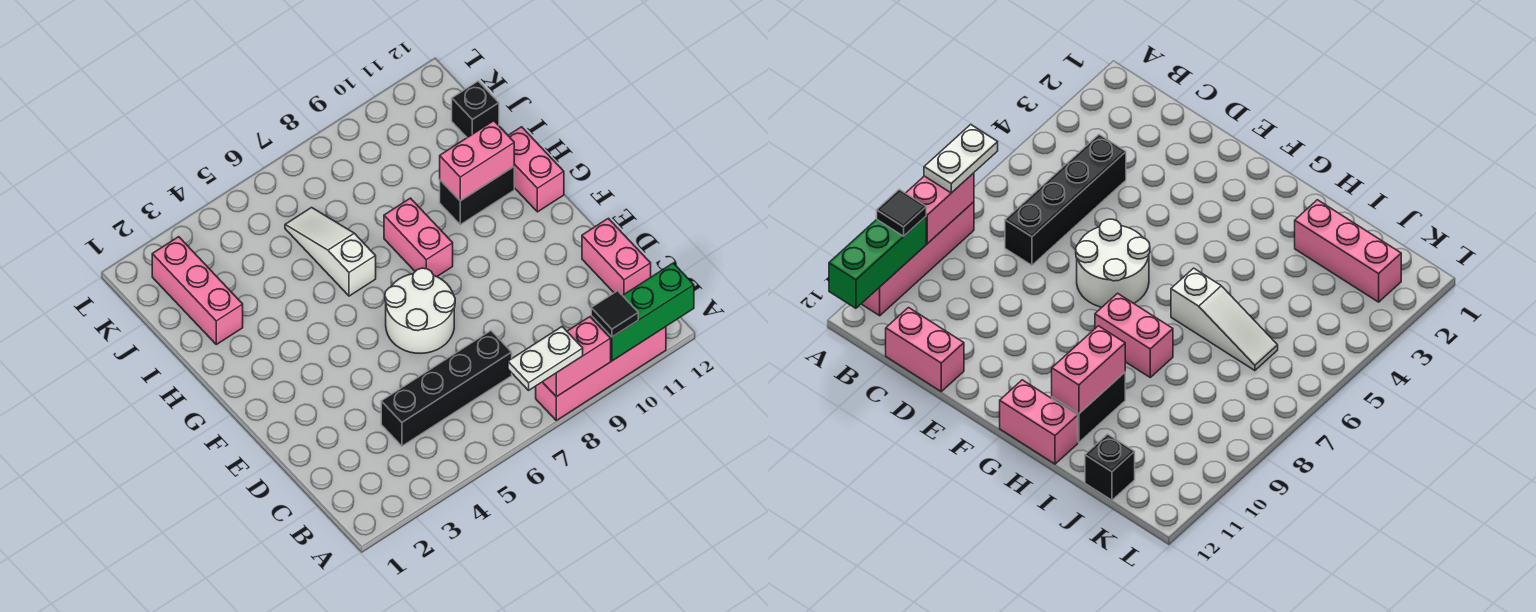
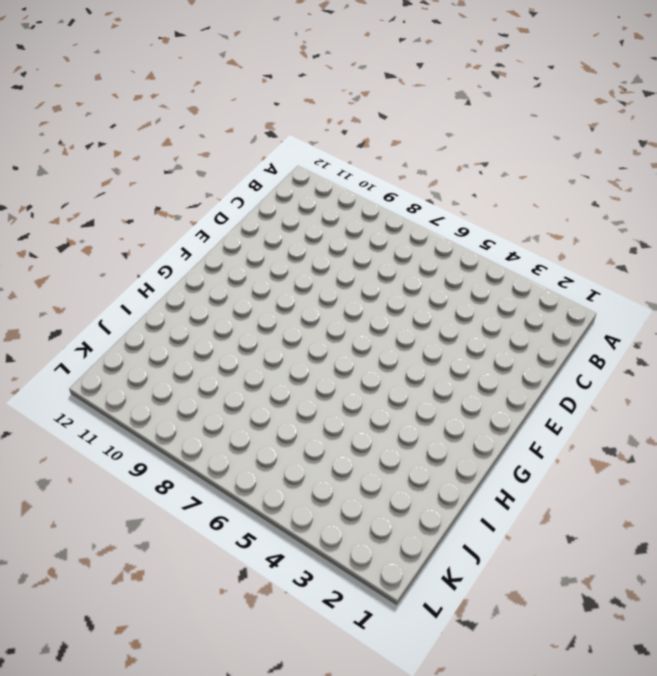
none -> pink brick A8:A11 level 1
none -> black brick C4:C7 level 1
none -> pink brick C12:D12 level 1

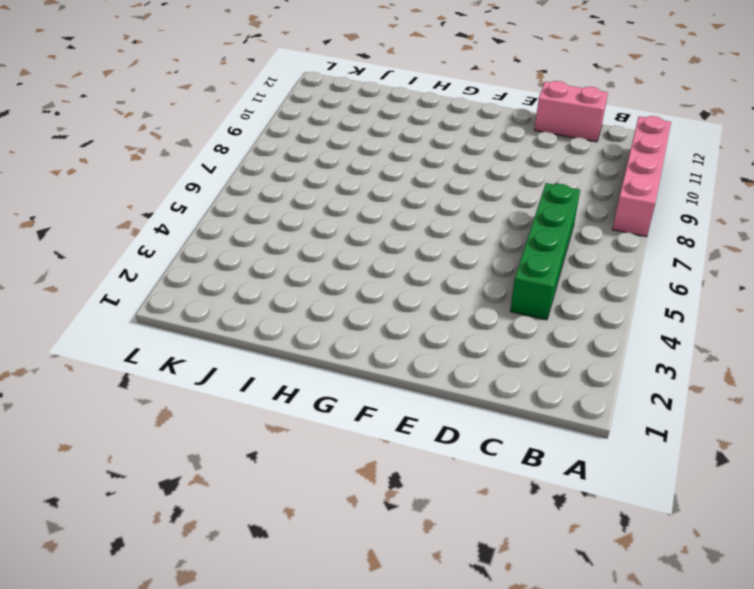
green brick C4:C7 level 1 -> black brick C4:C7 level 1
none -> white round brick E6:F7 level 1
none -> pink brick G8:H8 level 1
none -> pink brick G12:H12 level 1

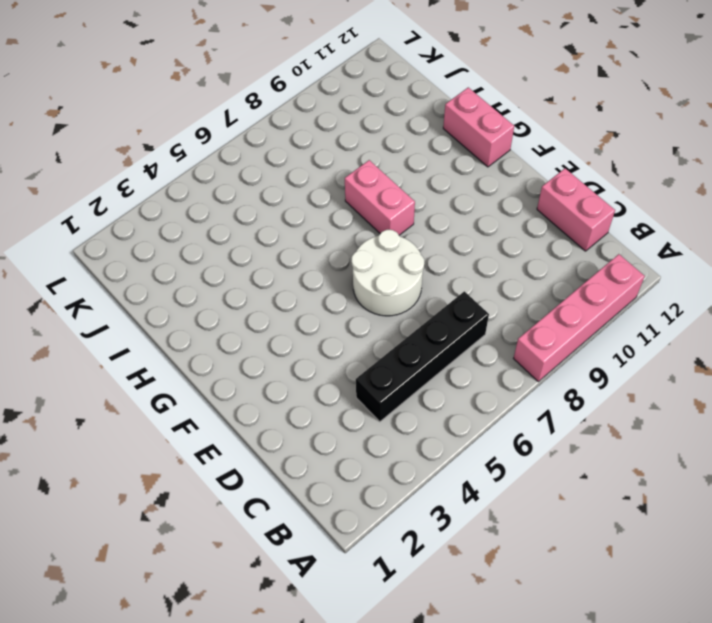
none -> white slope H6:J6 level 1 top H
none -> black brick H10:H11 level 1
none -> pink brick I2:K2 level 1

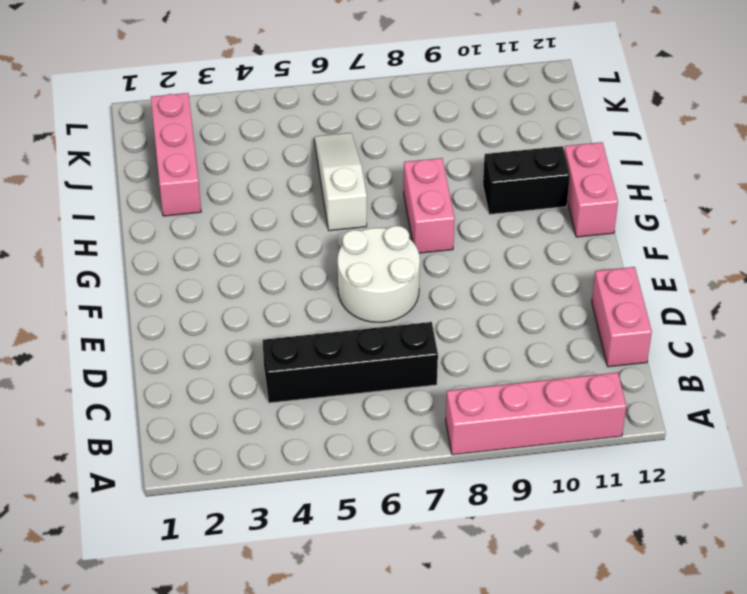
none -> black brick J12 level 1
none -> pink brick A8:A9 level 2
none -> green brick A10:A12 level 2

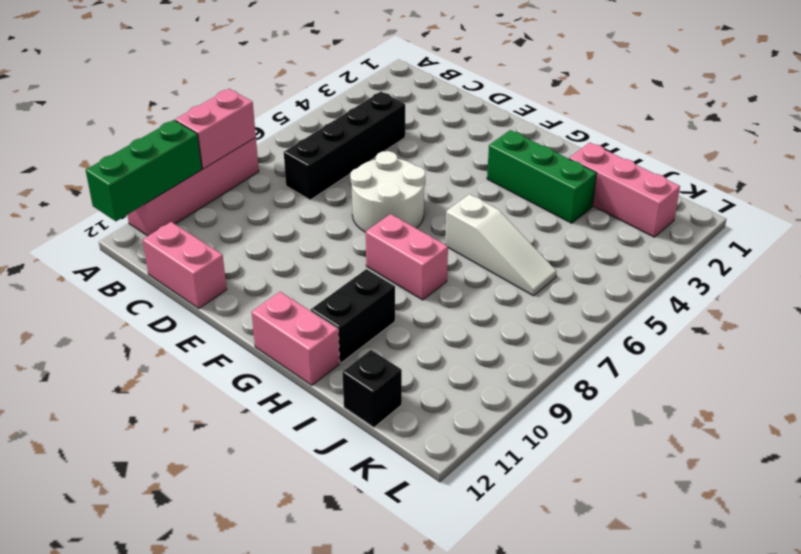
green brick G3:I3 level 1 -> none
none -> pink brick H10:H11 level 2
none -> white plate A7:A8 level 3
none -> black tile A10 level 3

